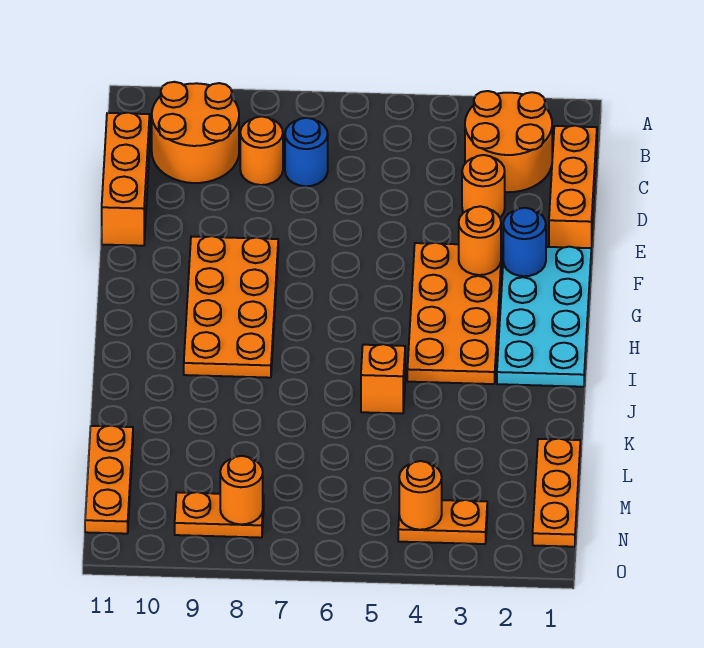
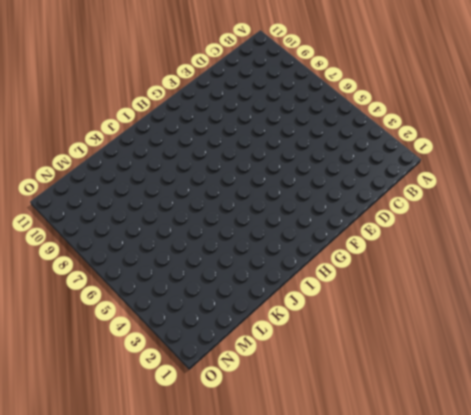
none -> orange round brick B2:C3 level 1
none -> orange round brick B9:C10 level 1
none -> orange brick C1:E1 level 1

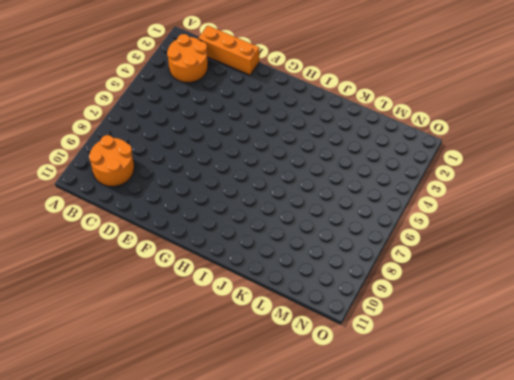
none -> blue round brick C7 level 1
none -> orange round brick C8 level 1
none -> orange brick C11:E11 level 1

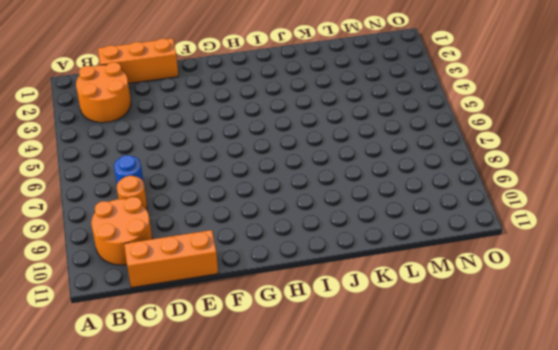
none -> orange round brick D3 level 1
none -> cyan plate F1:I2 level 1
none -> orange plate F3:I4 level 1

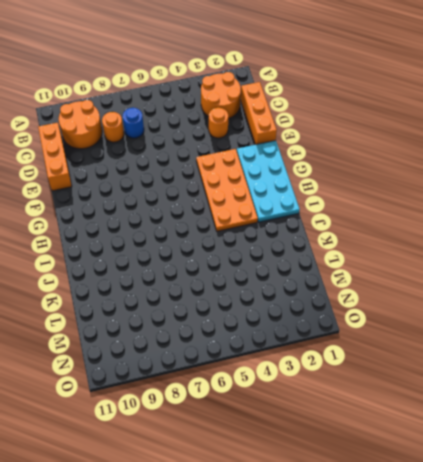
none -> orange plate F8:I9 level 1
none -> orange brick J5 level 1
none -> orange plate L1:N1 level 1

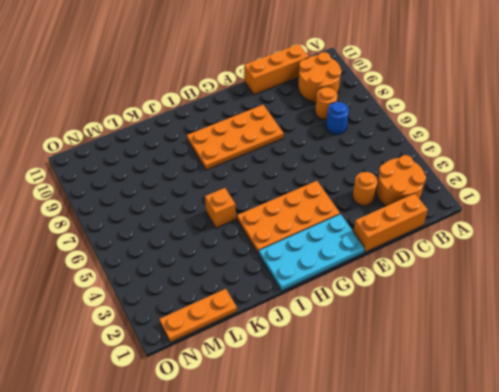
none -> orange plate L11:N11 level 1
none -> orange plate N3:N4 level 1
none -> orange plate N8:N9 level 1

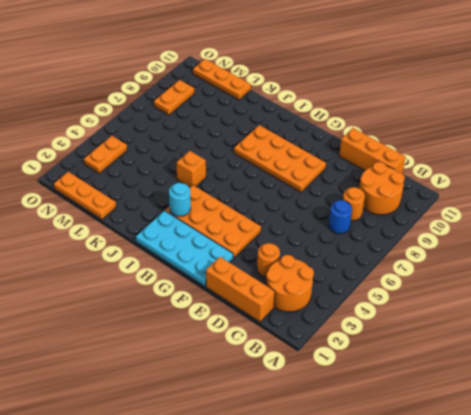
cyan round brick I3 level 2 -> none
none -> blue round brick F2 level 2
none -> orange round brick F3 level 2
none -> orange round brick N4 level 2

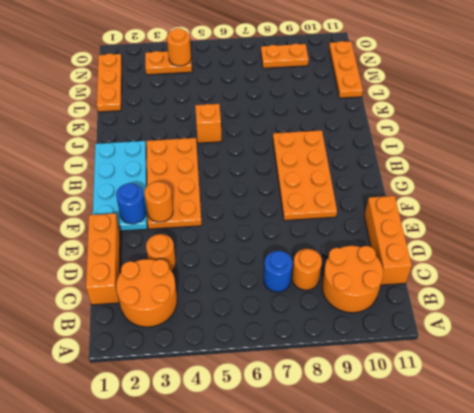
none -> orange round brick N8 level 2

